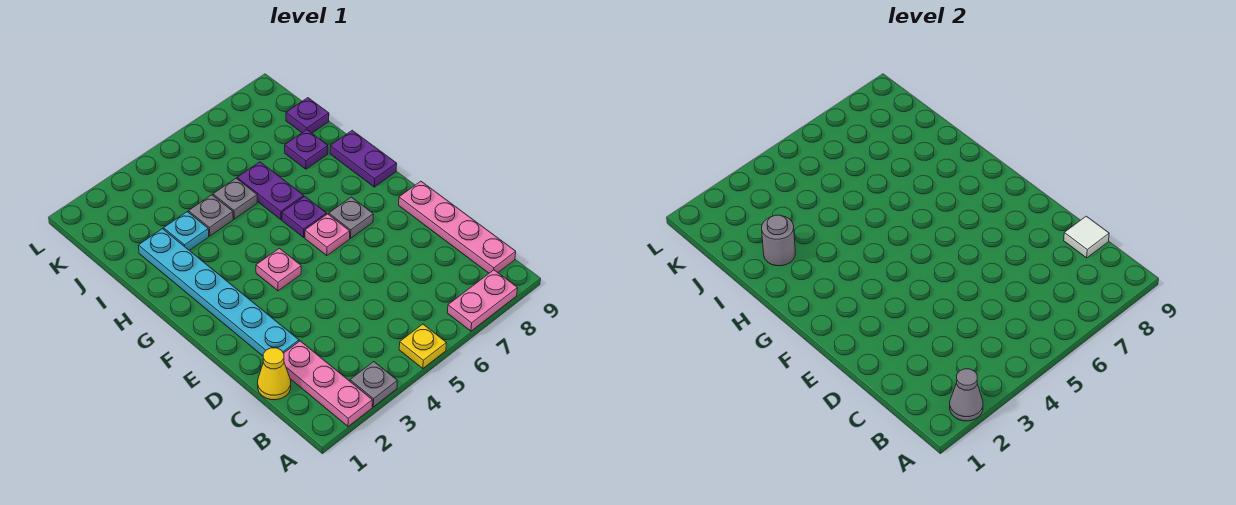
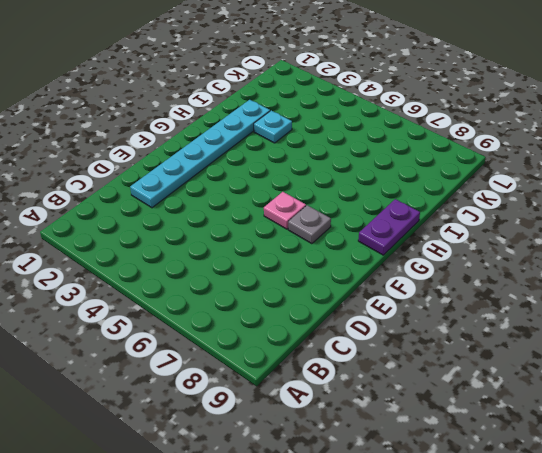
none -> pink plate A2:C2 level 1
none -> grey plate A3 level 1
none -> yellow plate A5 level 1

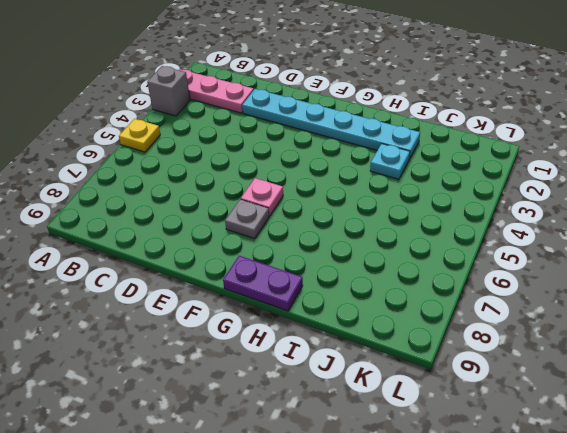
grey brick A3 level 1 -> grey plate A3 level 1
none -> pink plate A7:A8 level 1
none -> pink plate B9:E9 level 1
none -> yellow cone C1 level 1

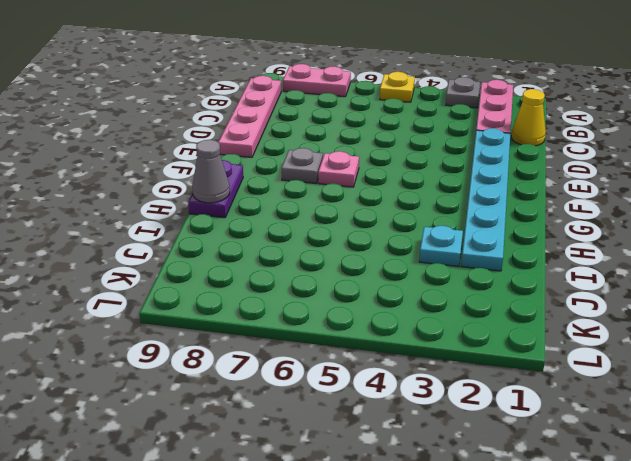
grey cone H9 level 2 -> grey cone A2 level 2
none -> pink plate F4 level 1
none -> purple plate G6 level 1
none -> purple plate H6:I6 level 1

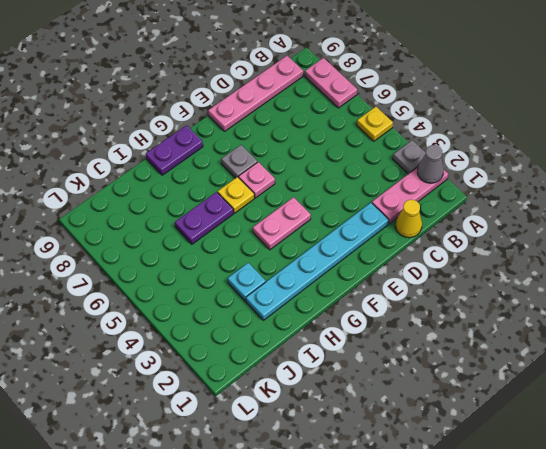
pink plate F4:G4 level 1 -> pink plate F4 level 1
yellow plate G6 level 1 -> purple plate G6 level 1
none -> grey plate I4 level 1
none -> grey plate I5 level 1
none -> purple plate I8 level 1

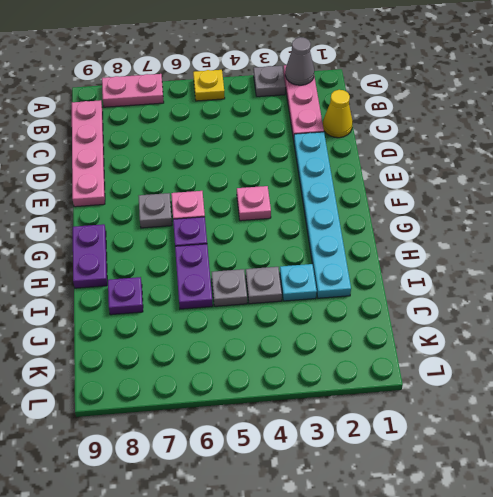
none -> purple plate J9 level 1
none -> white tile C9 level 2
none -> grey round brick I2 level 2

